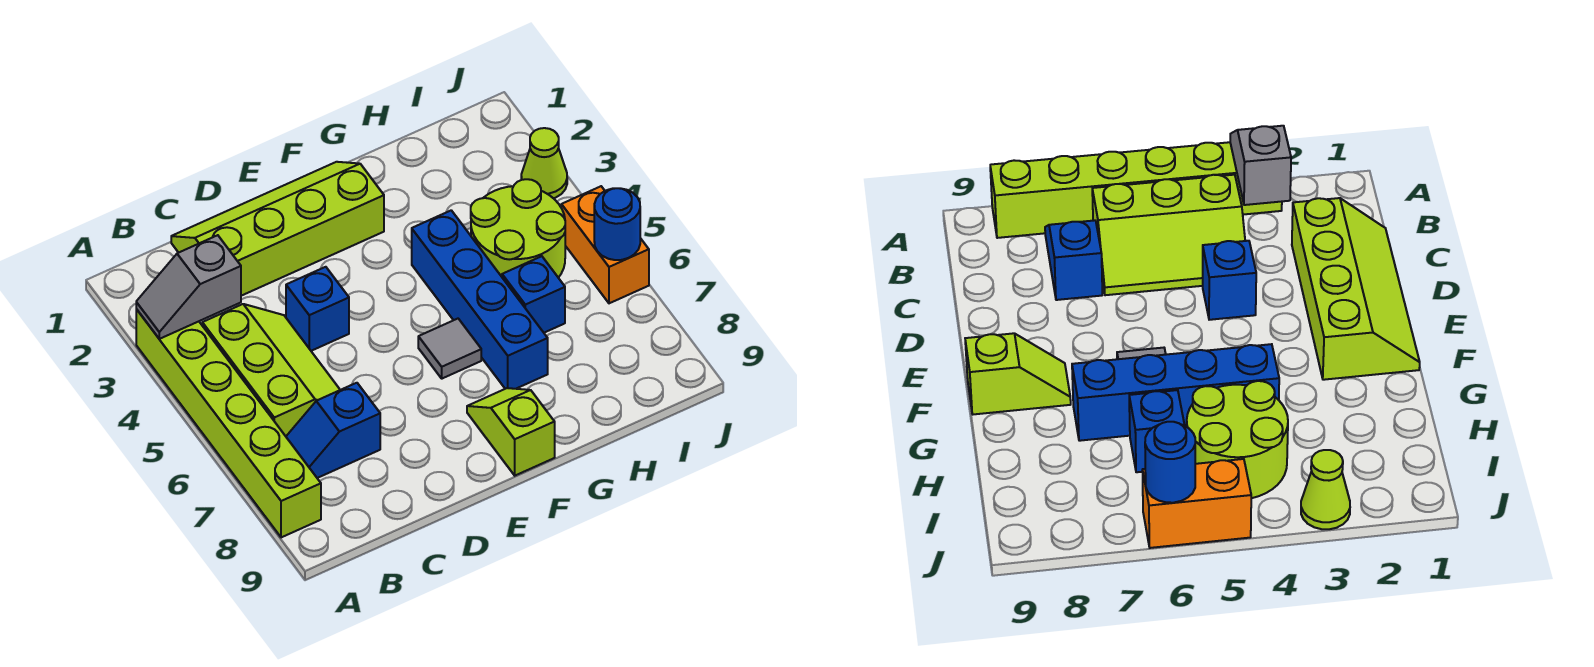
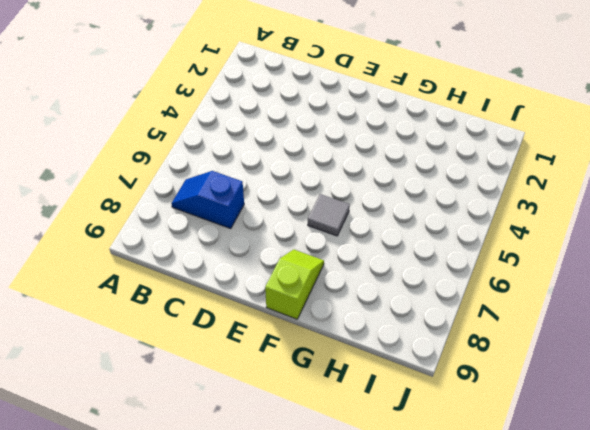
none -> lime brick A3:A8 level 1
none -> lime slope B4:C6 level 1 top B
none -> lime slope C1:F2 level 1 top 2

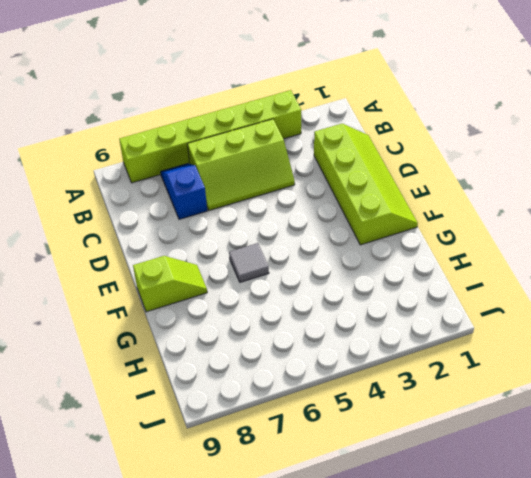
none -> blue brick D4 level 1
none -> blue brick G4:G7 level 1
none -> lime round brick H4:I5 level 1

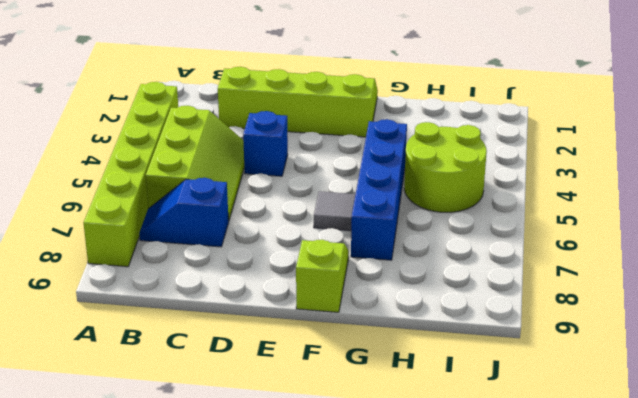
none -> blue brick H6 level 1
none -> lime cone J3 level 1
none -> orange brick J5:J6 level 1

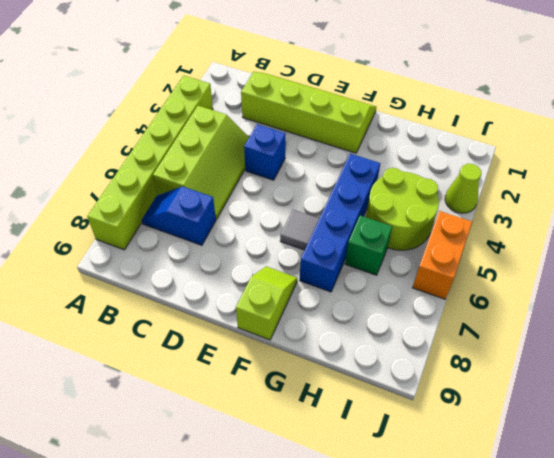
green brick H6 level 1 -> blue brick H6 level 1
none -> grey slope A3:B3 level 2 top B
none -> blue round brick J6 level 2

